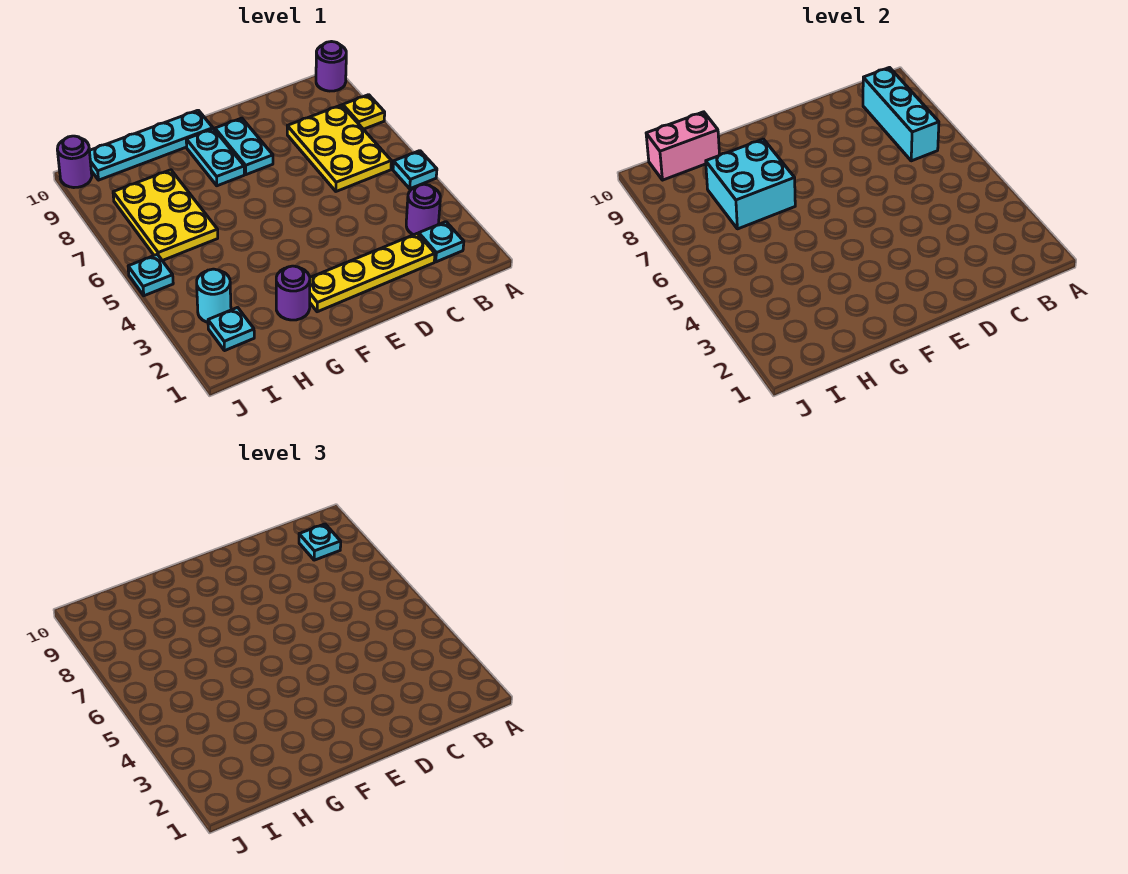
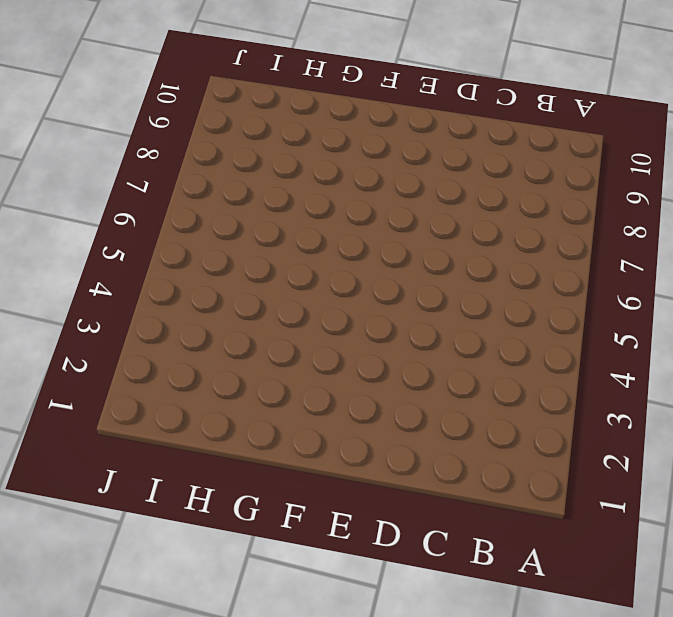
none -> cyan plate A5 level 1
none -> yellow plate A8 level 1
none -> purple round brick A10 level 1

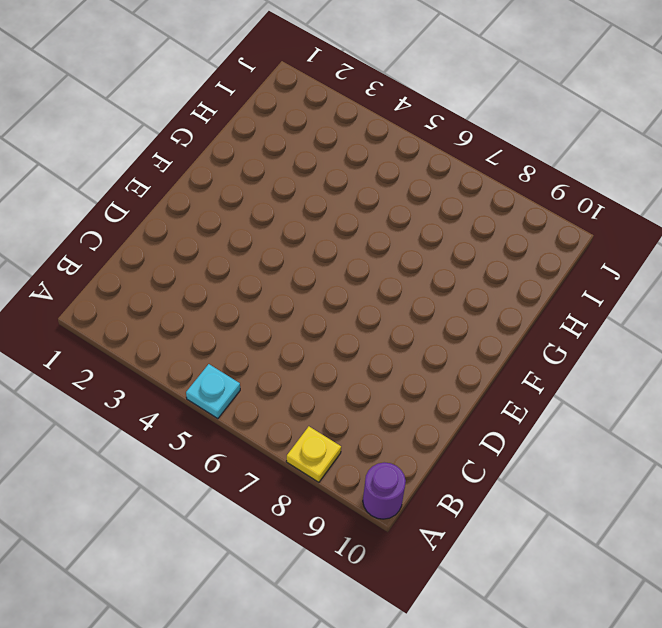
none -> cyan plate B2 level 1
none -> purple round brick B3 level 1
none -> yellow plate B6:C8 level 1

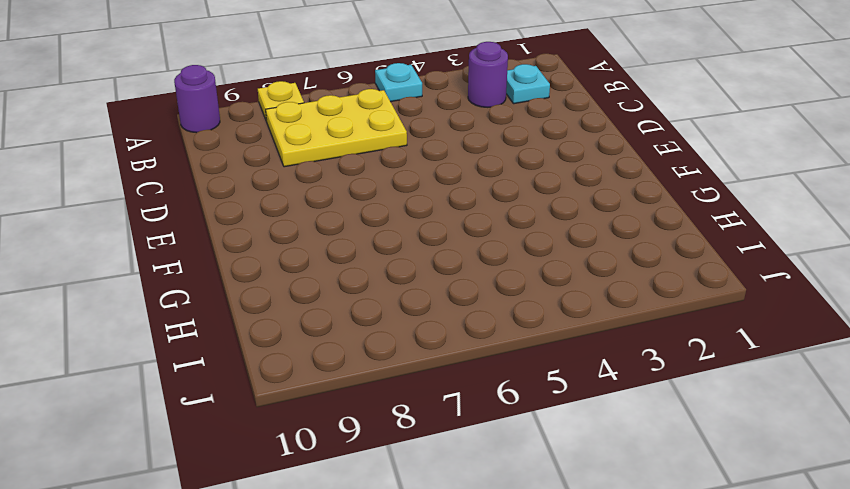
none -> yellow plate C2:F2 level 1
none -> cyan plate E8:E9 level 1
none -> cyan plate F8:F9 level 1

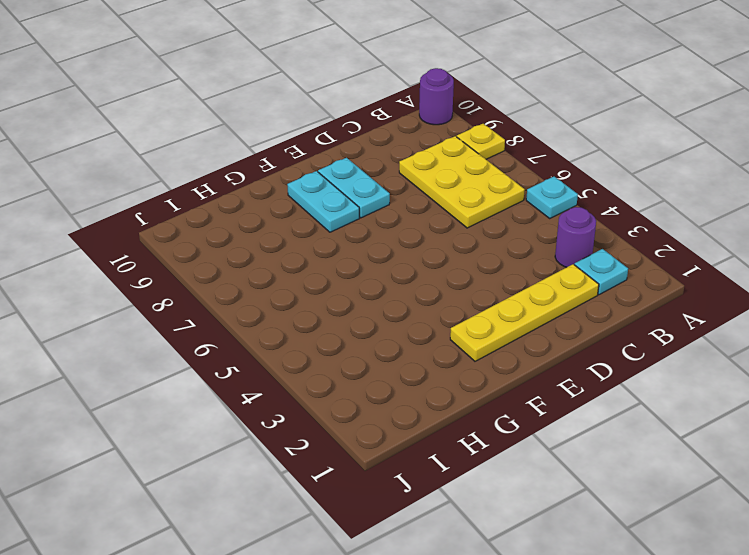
none -> cyan plate F10:I10 level 1
none -> purple round brick G2 level 1
none -> yellow plate H6:I8 level 1

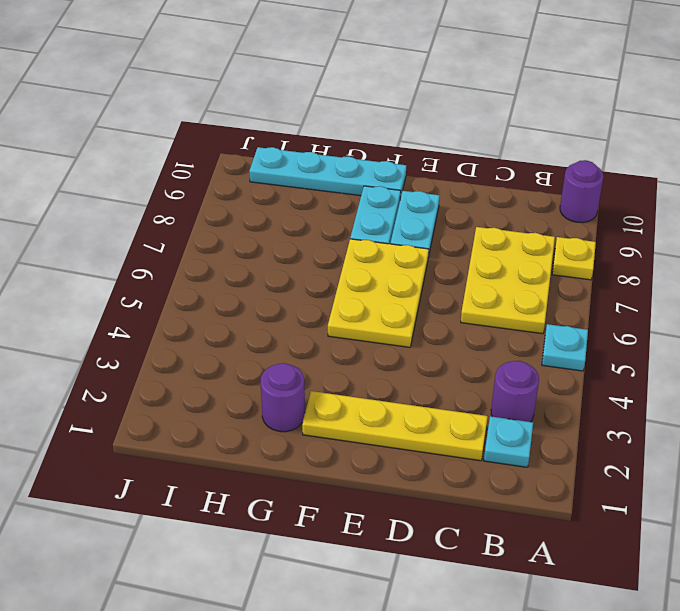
yellow plate E5:F7 level 1 -> yellow plate H6:I8 level 1
none -> cyan plate I2 level 1
none -> cyan round brick I3 level 1
none -> cyan plate J5 level 1

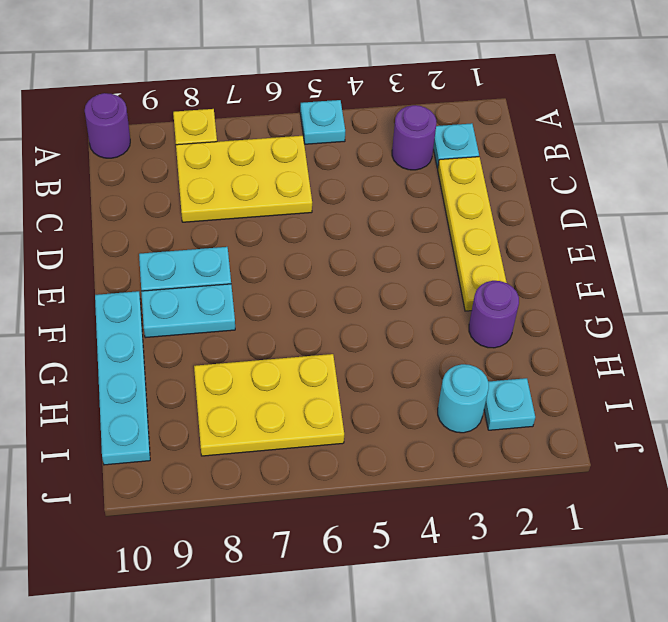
none -> cyan plate J5 level 1
none -> purple round brick J10 level 1
none -> cyan brick B7:B9 level 2

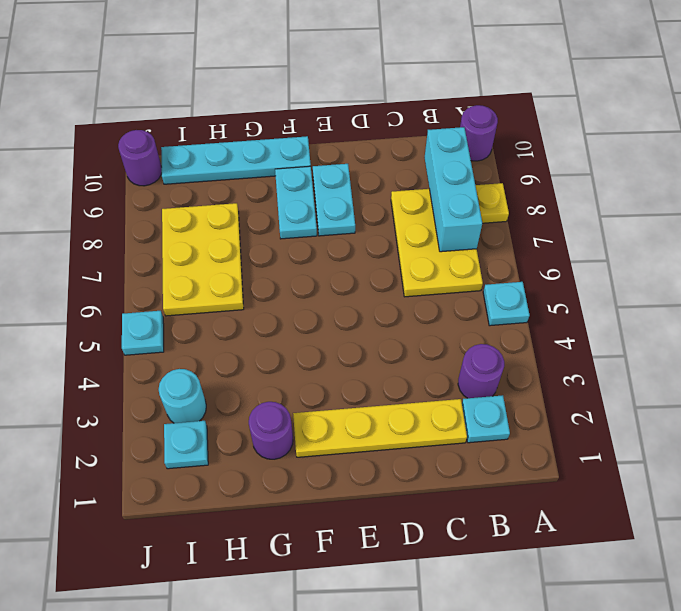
none -> cyan brick G7:H8 level 2
none -> pink brick H10:I10 level 2
none -> cyan plate B9 level 3

